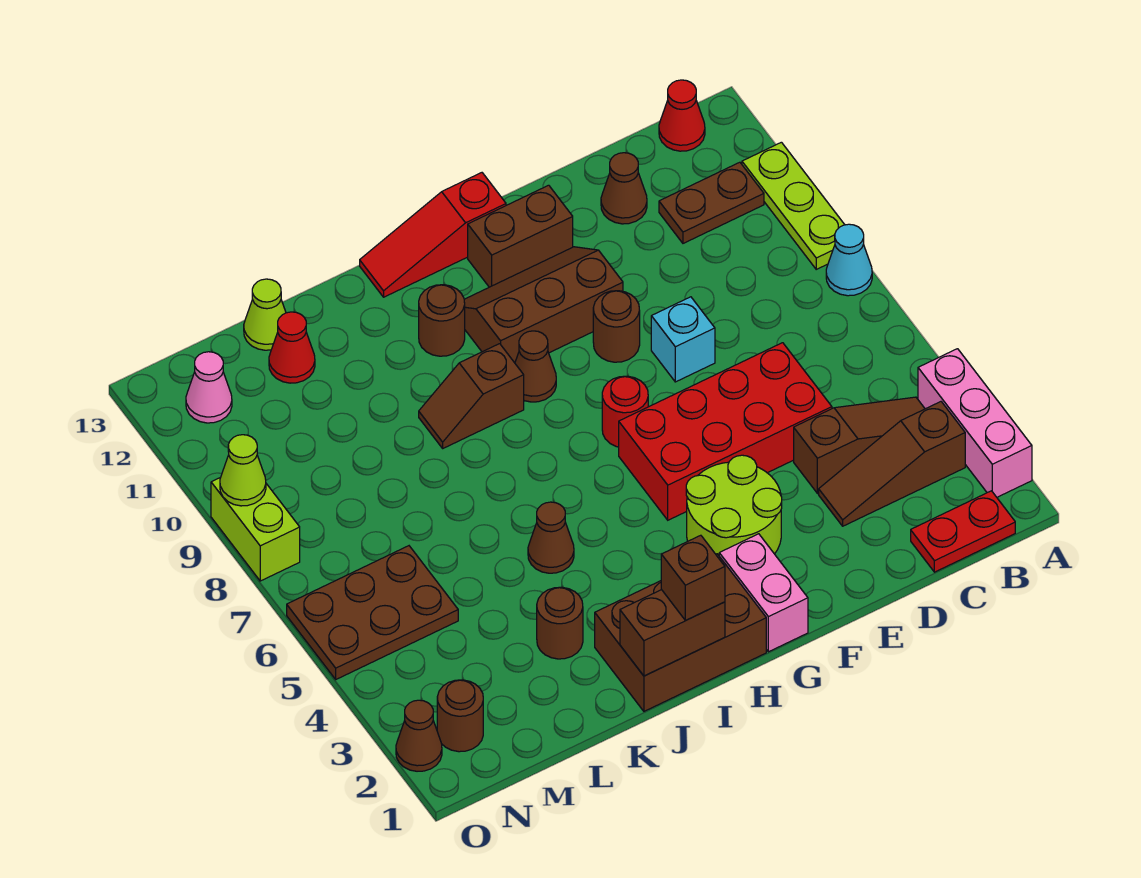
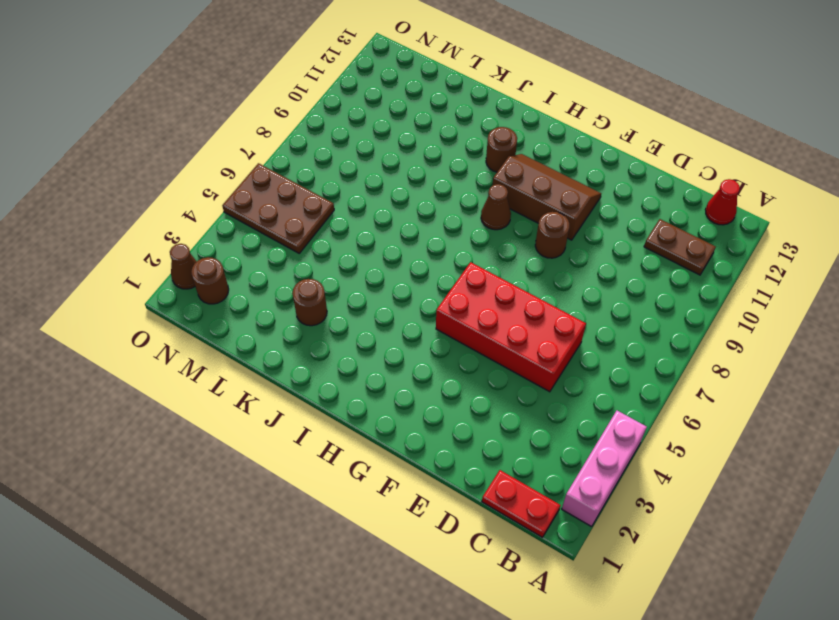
none -> cyan cone A8 level 1
none -> lime plate A9:A11 level 1
none -> brown slope B3:D3 level 1 top B
none -> brown slope B4:D4 level 1 top D

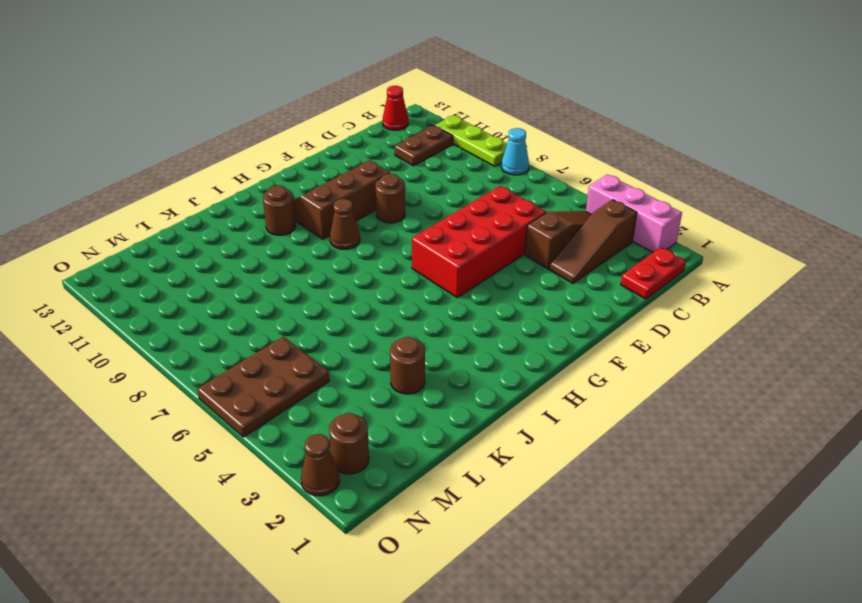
none -> brown cone D12 level 1
none -> cyan brick E8 level 1
none -> lime round brick F3:G4 level 1
none -> brown brick F12:G12 level 1

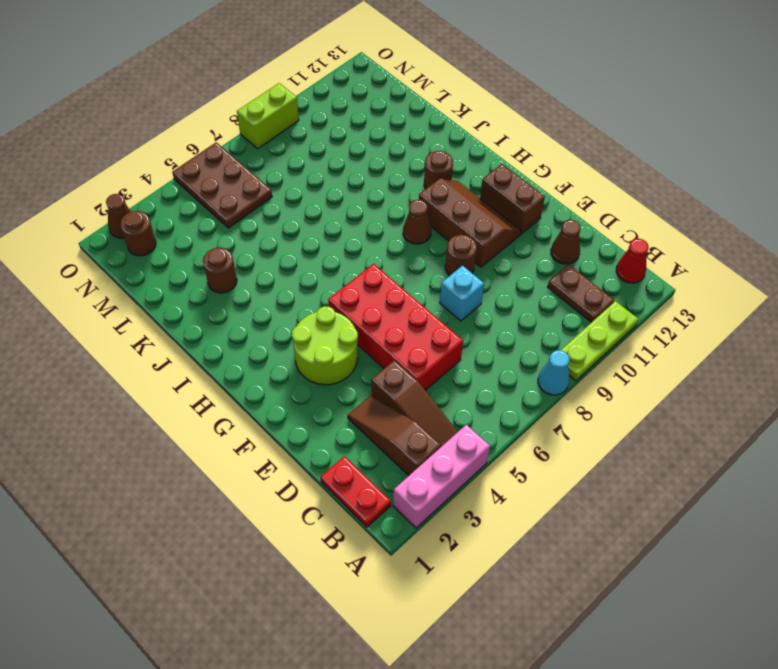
none -> pink brick G1:G2 level 1
none -> red round brick G7 level 1
none -> red slope G13:I13 level 1 top G
none -> brown brick H1:J2 level 1

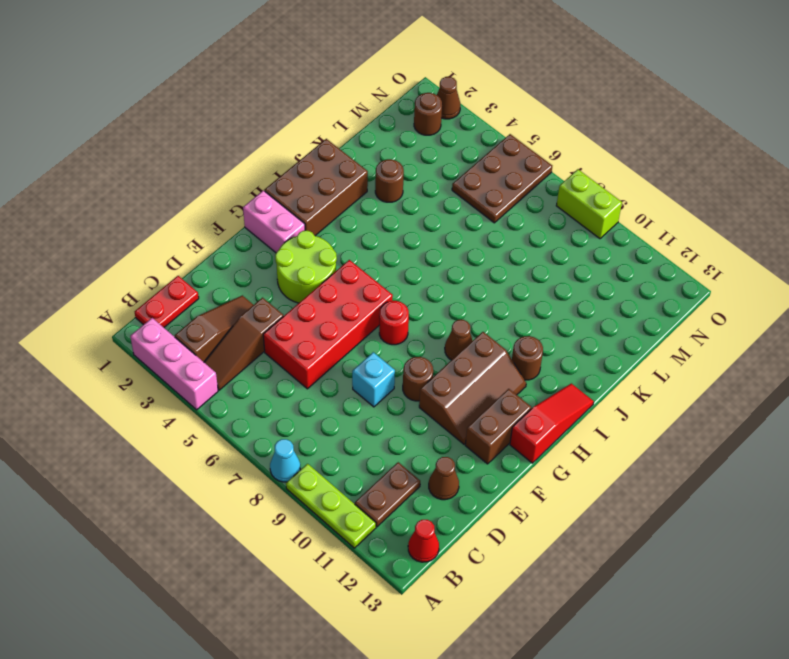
none -> brown slope I9:J9 level 1 top I
none -> brown cone J5 level 1
none -> red cone L12 level 1
none -> lime cone L13 level 1

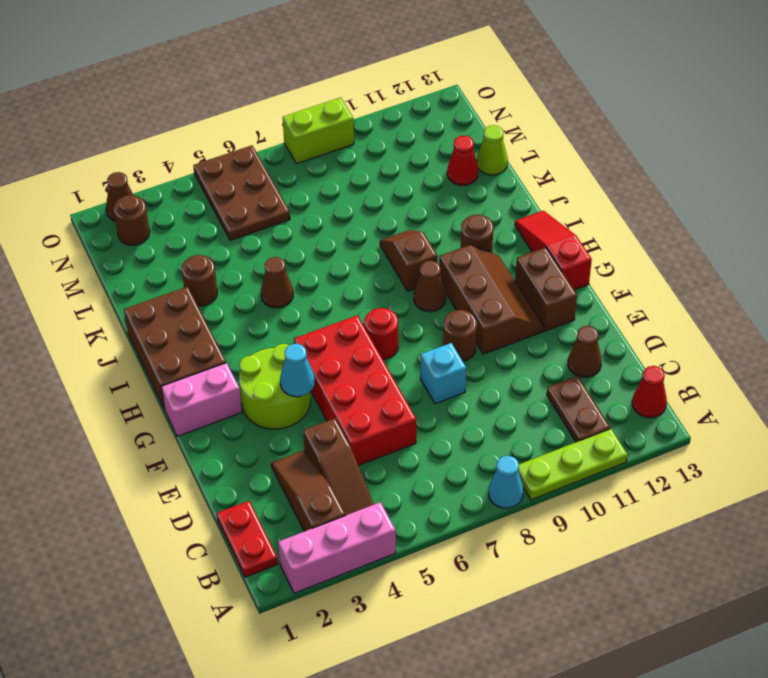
cyan cone F4 level 2 -> none
none -> pink cone N12 level 1
none -> brown brick I1:J1 level 2
none -> lime cone O9 level 2
none -> brown brick I1 level 3

